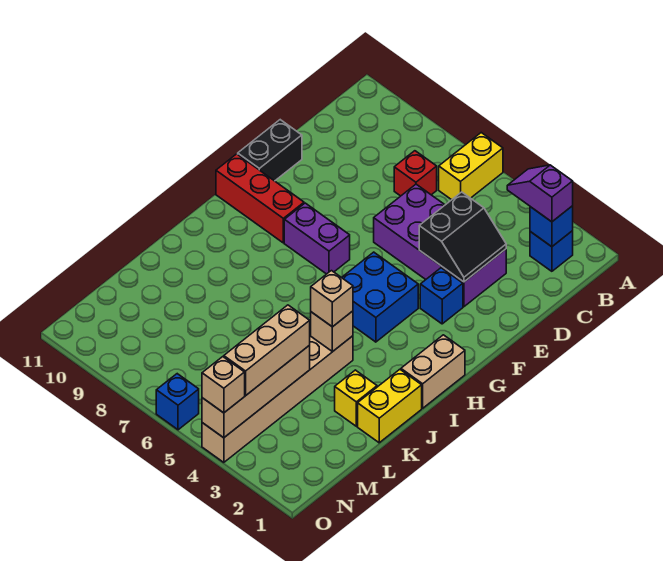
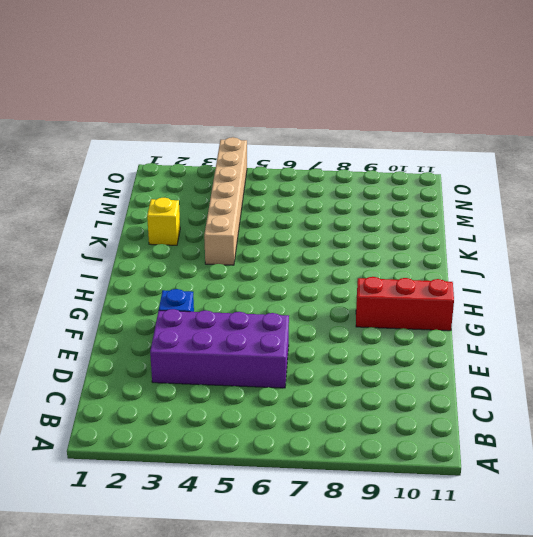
none -> yellow brick A6:B6 level 1
none -> blue brick B2 level 1
none -> red brick C7 level 1

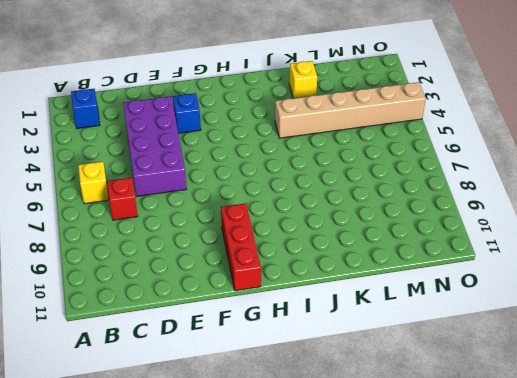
yellow brick B6 level 1 -> yellow brick A6:B6 level 1
none -> black brick E11:F11 level 1
none -> blue brick G4:H5 level 1
none -> purple brick G7:G8 level 1

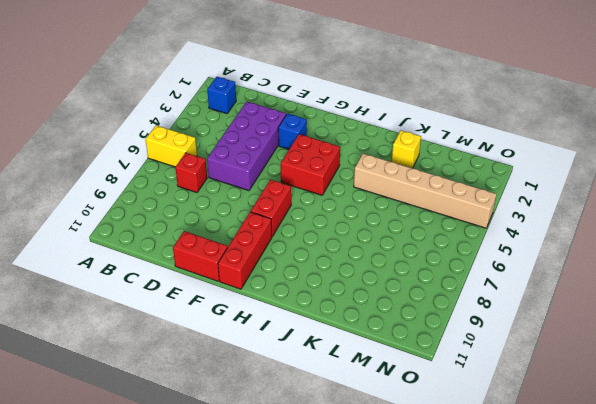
red brick E11:F11 level 1 -> black brick E11:F11 level 1
red brick G4:H5 level 1 -> blue brick G4:H5 level 1
red brick G7:G8 level 1 -> purple brick G7:G8 level 1
none -> tan brick H1:I1 level 1
none -> yellow brick J1:K1 level 1
none -> blue brick O6 level 1

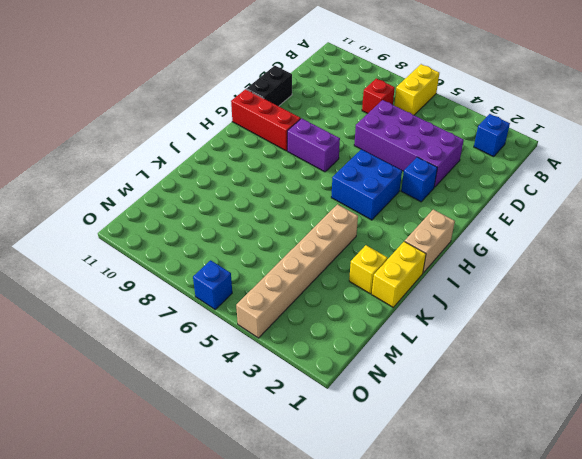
none -> blue brick B2 level 2
none -> black slope D3:E4 level 2 top 4
none -> tan brick J4 level 2

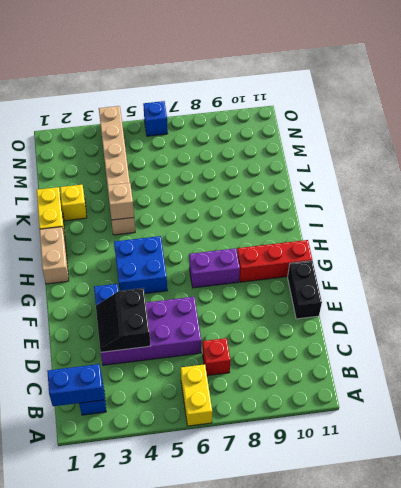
blue brick B1:B2 level 2 -> blue brick B2 level 2
none -> tan brick L4:O4 level 2
none -> purple slope B2:B3 level 3 top 2
none -> tan brick J4 level 3

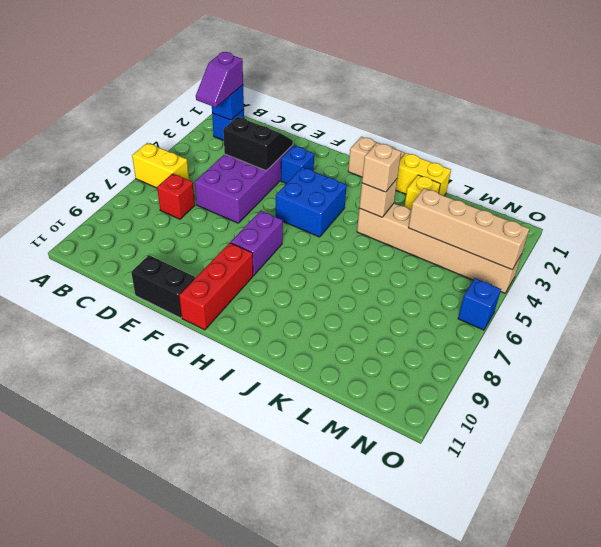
none -> tan brick L4:N4 level 3
none -> tan brick O4 level 3

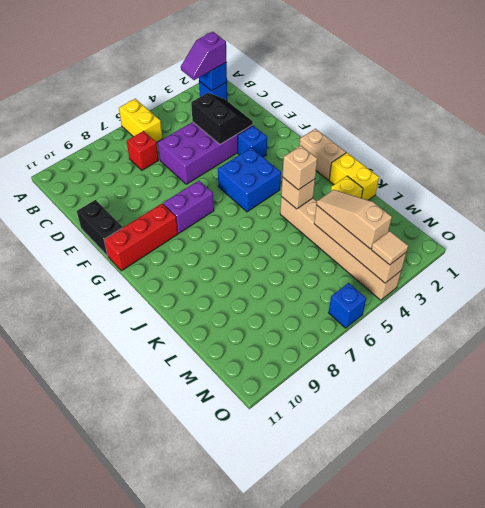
tan slope L4:N4 level 3 top N -> tan brick L4:N4 level 3
tan tile O4 level 3 -> tan brick O4 level 3

